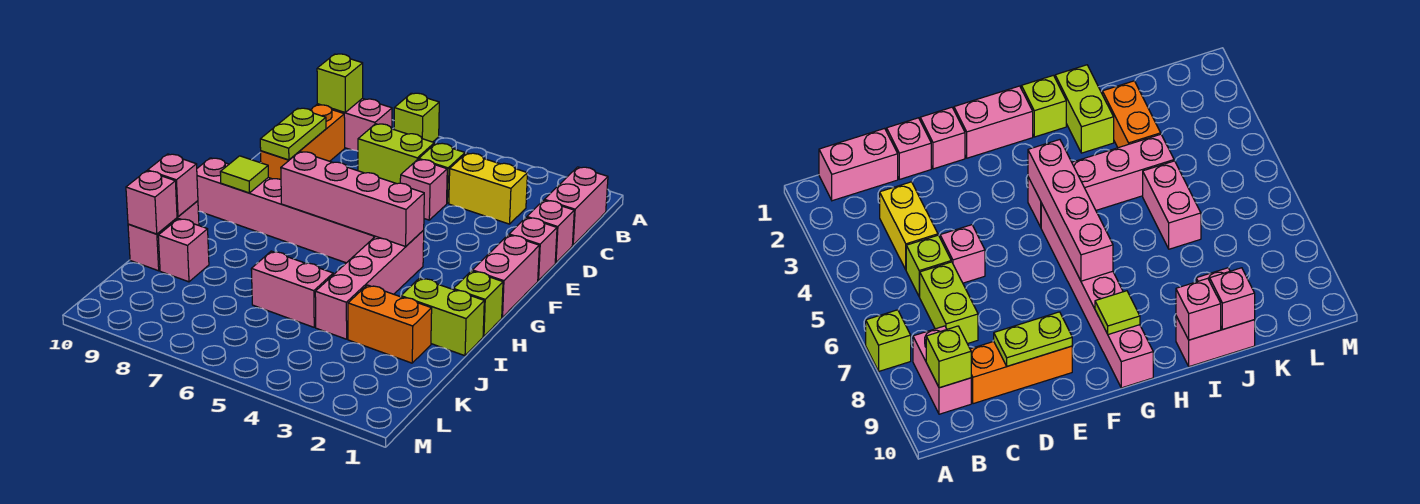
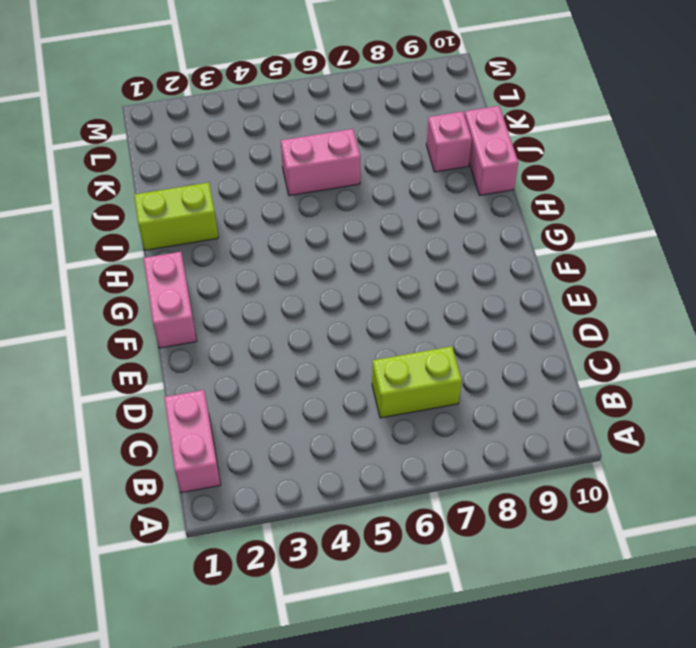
none -> lime brick A7 level 1
none -> pink brick B8:B9 level 1
none -> yellow brick C3:C4 level 1

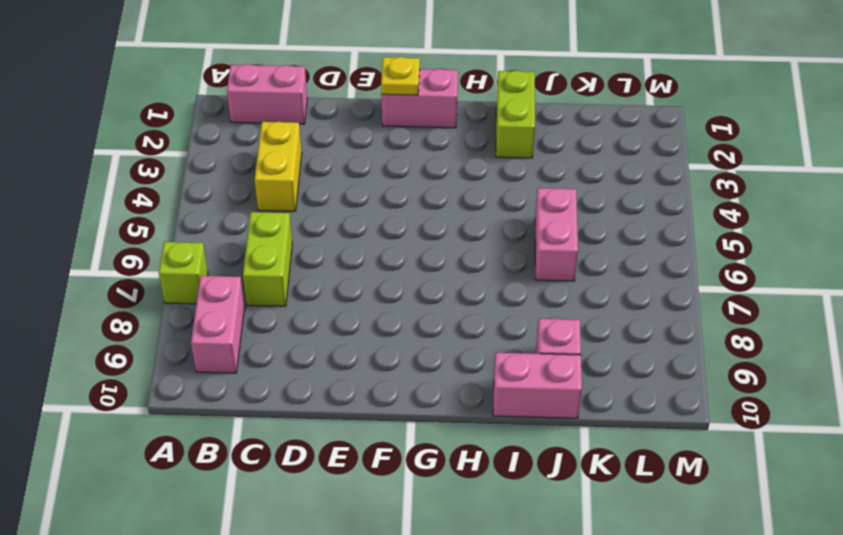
yellow plate F1 level 2 -> none
none -> lime brick C5 level 1
none -> orange brick C9:E9 level 1
none -> pink brick D1 level 1

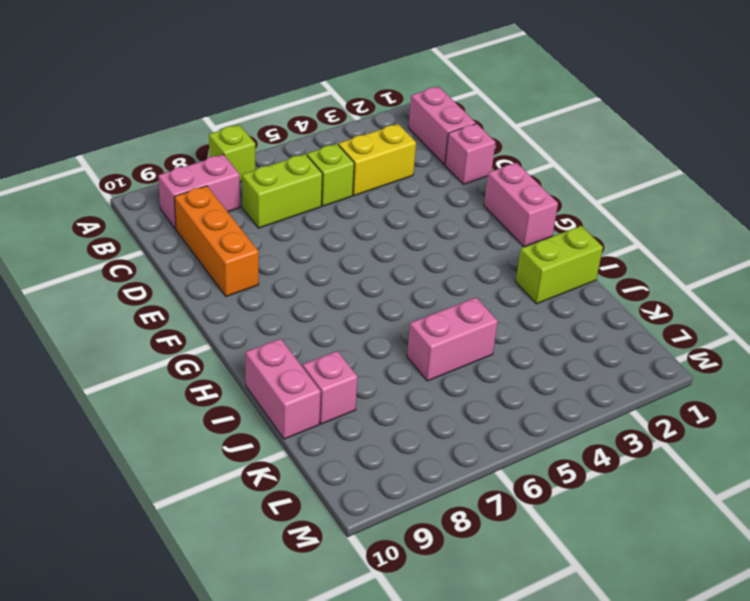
none -> pink brick D5 level 1
none -> pink brick E1 level 1
none -> pink brick G4:J4 level 1

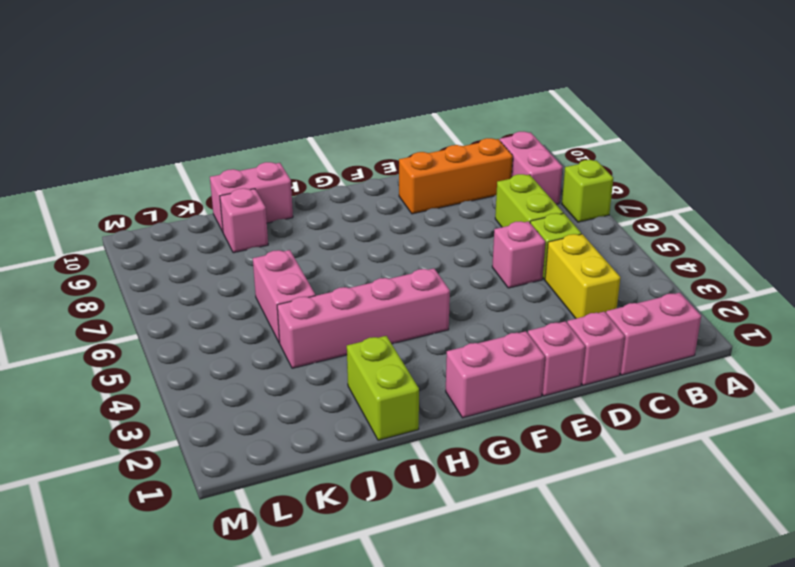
none -> pink brick G5:G10 level 1
none -> lime brick H1 level 1
none -> orange brick J2:J3 level 1

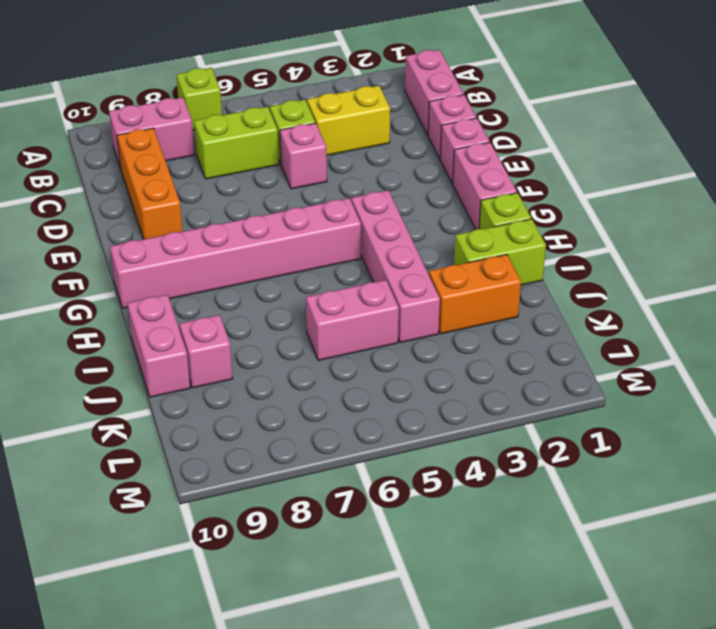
none -> lime brick B9 level 2
none -> lime plate D9:E9 level 2
none -> pink brick G4:G7 level 2

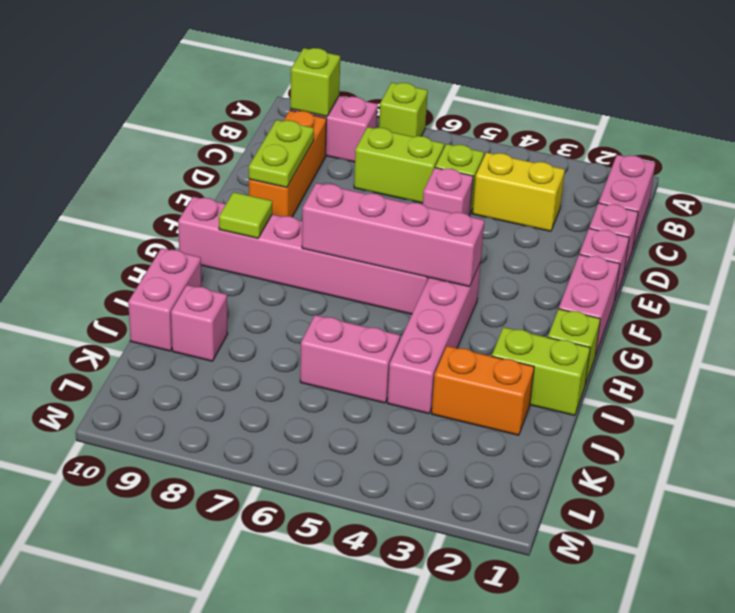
none -> pink brick I10 level 2
none -> pink brick J10 level 2

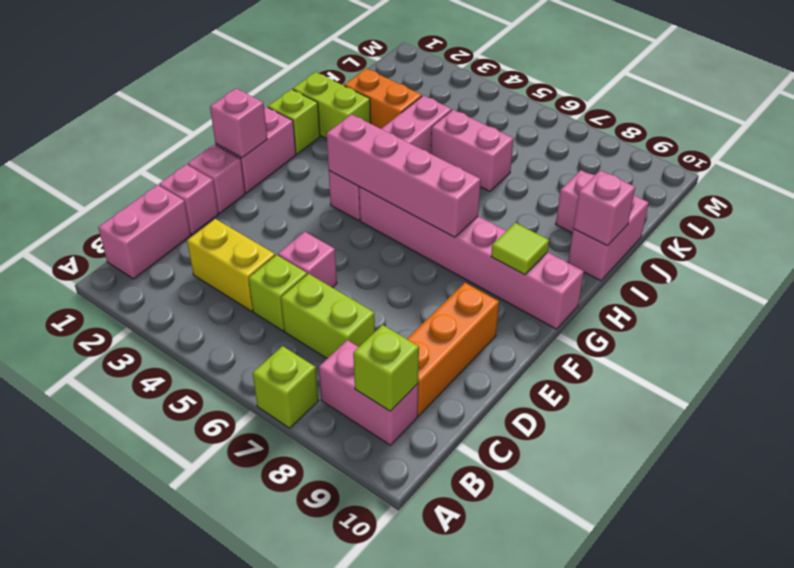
pink brick F1 level 2 -> pink brick J10 level 2
none -> lime plate D9:E9 level 2

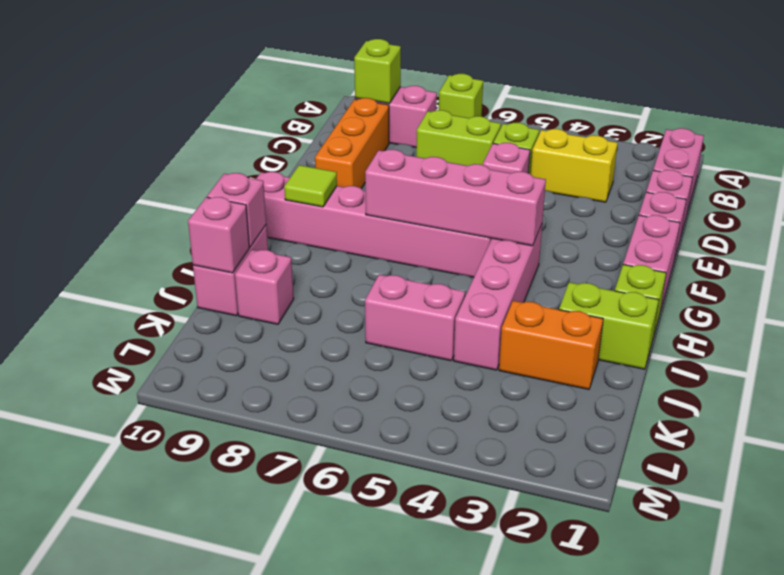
none -> lime plate D9:E9 level 2

